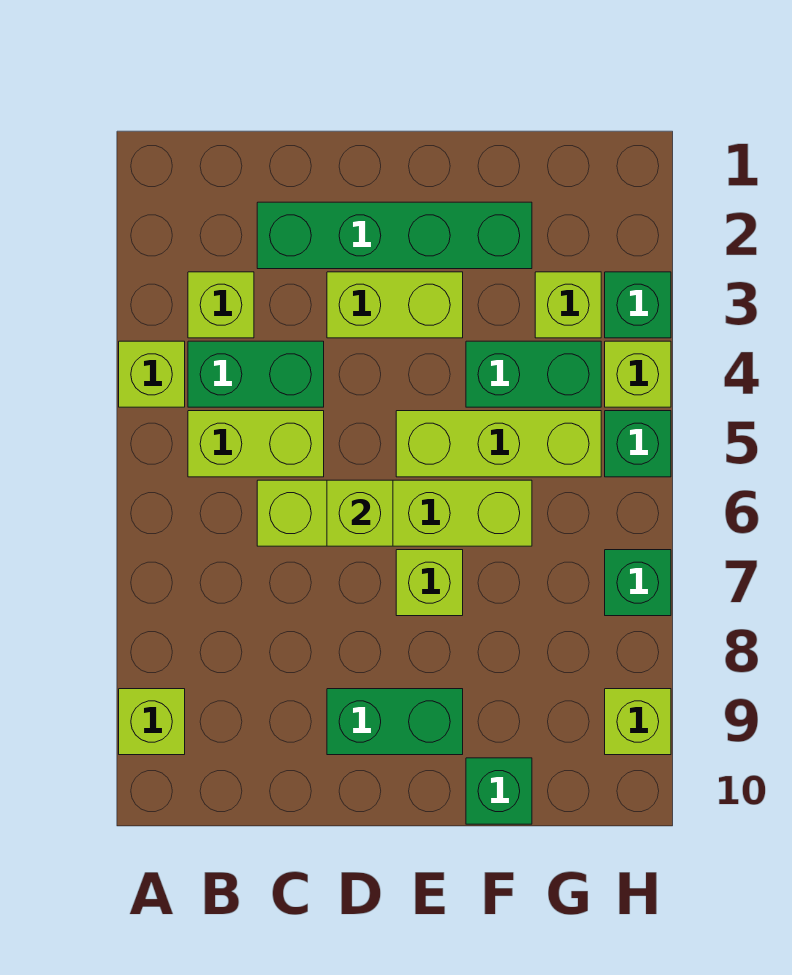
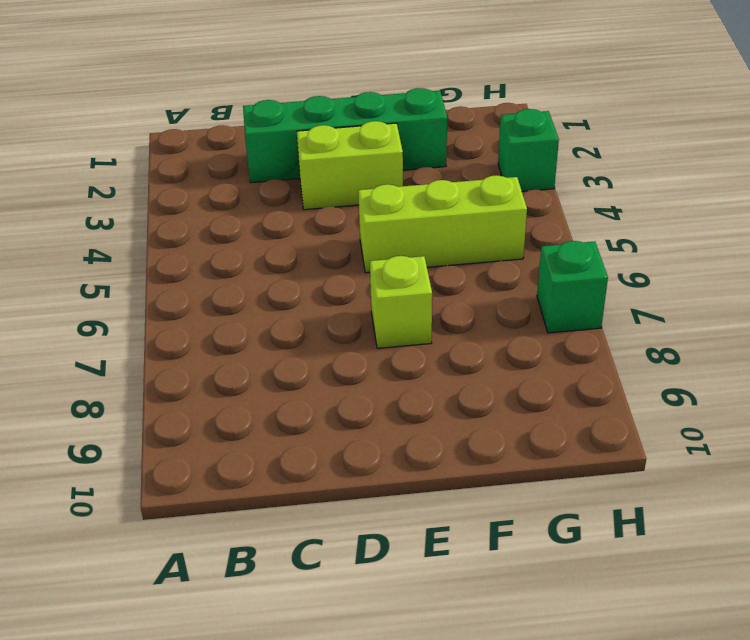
none -> lime brick A4 level 1
none -> lime brick A9 level 1
none -> lime brick B3 level 1

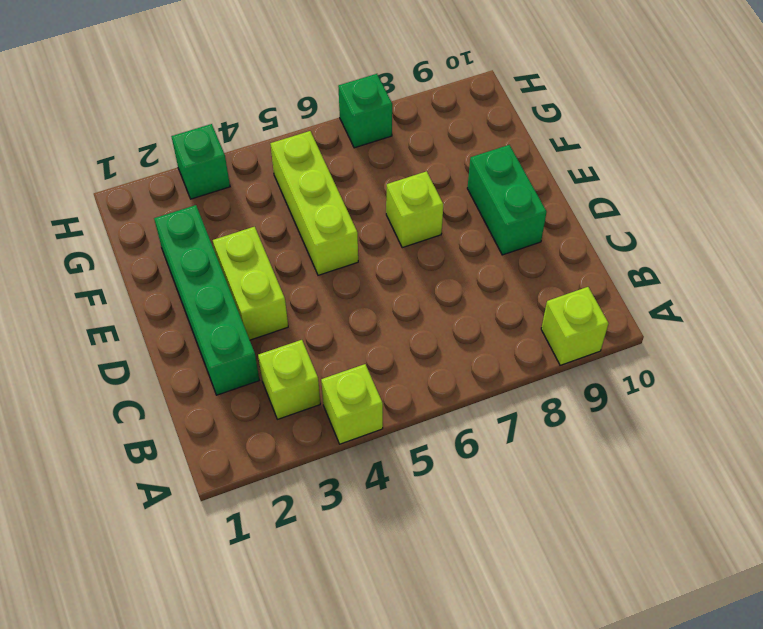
none -> green brick B4:C4 level 1
none -> lime brick B5:C5 level 1
none -> lime brick C6:F6 level 1

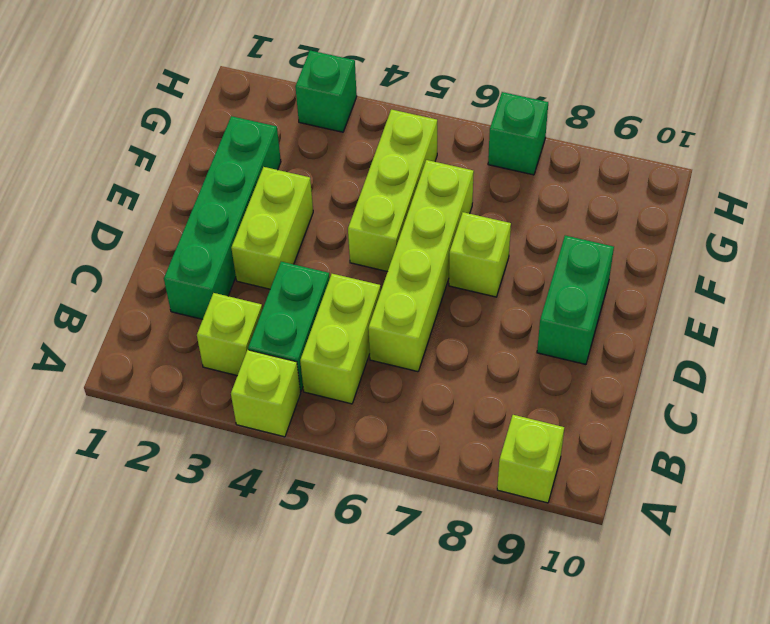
none -> green brick F4:G4 level 1
none -> green brick F10 level 1
none -> lime brick G3 level 1

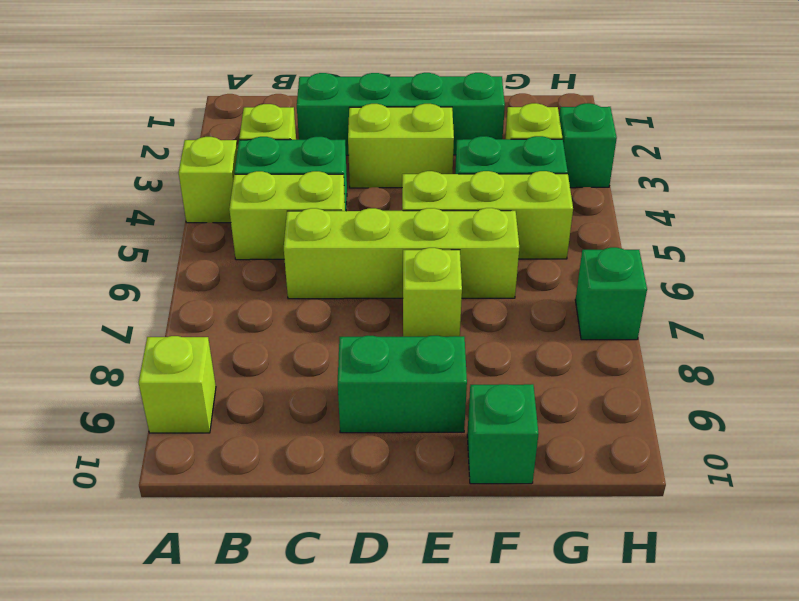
none -> lime brick H4 level 1
none -> green brick H5 level 1
none -> lime brick H9 level 1

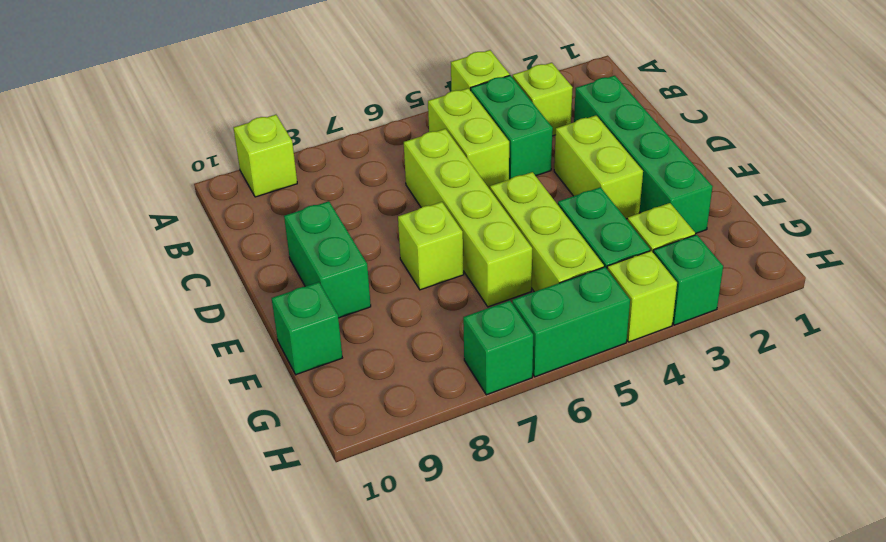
green brick H5:H6 level 1 -> green brick H5 level 1
none -> lime brick H9 level 1
none -> lime brick D6 level 2

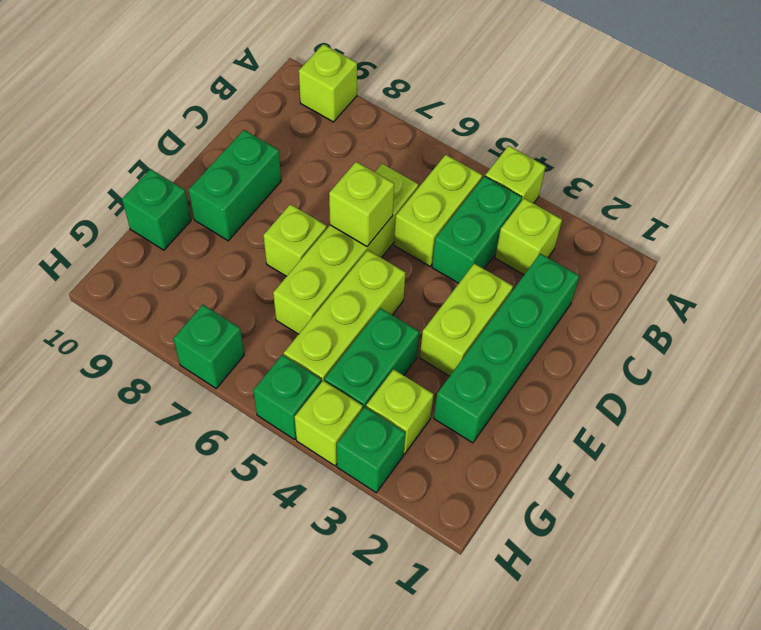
none -> lime brick H9 level 1

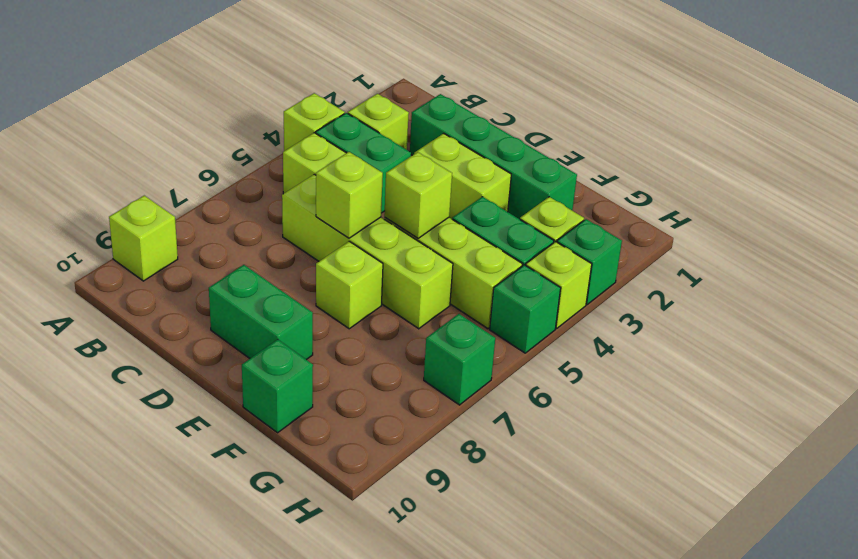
lime brick E5 level 2 -> lime brick H9 level 1

